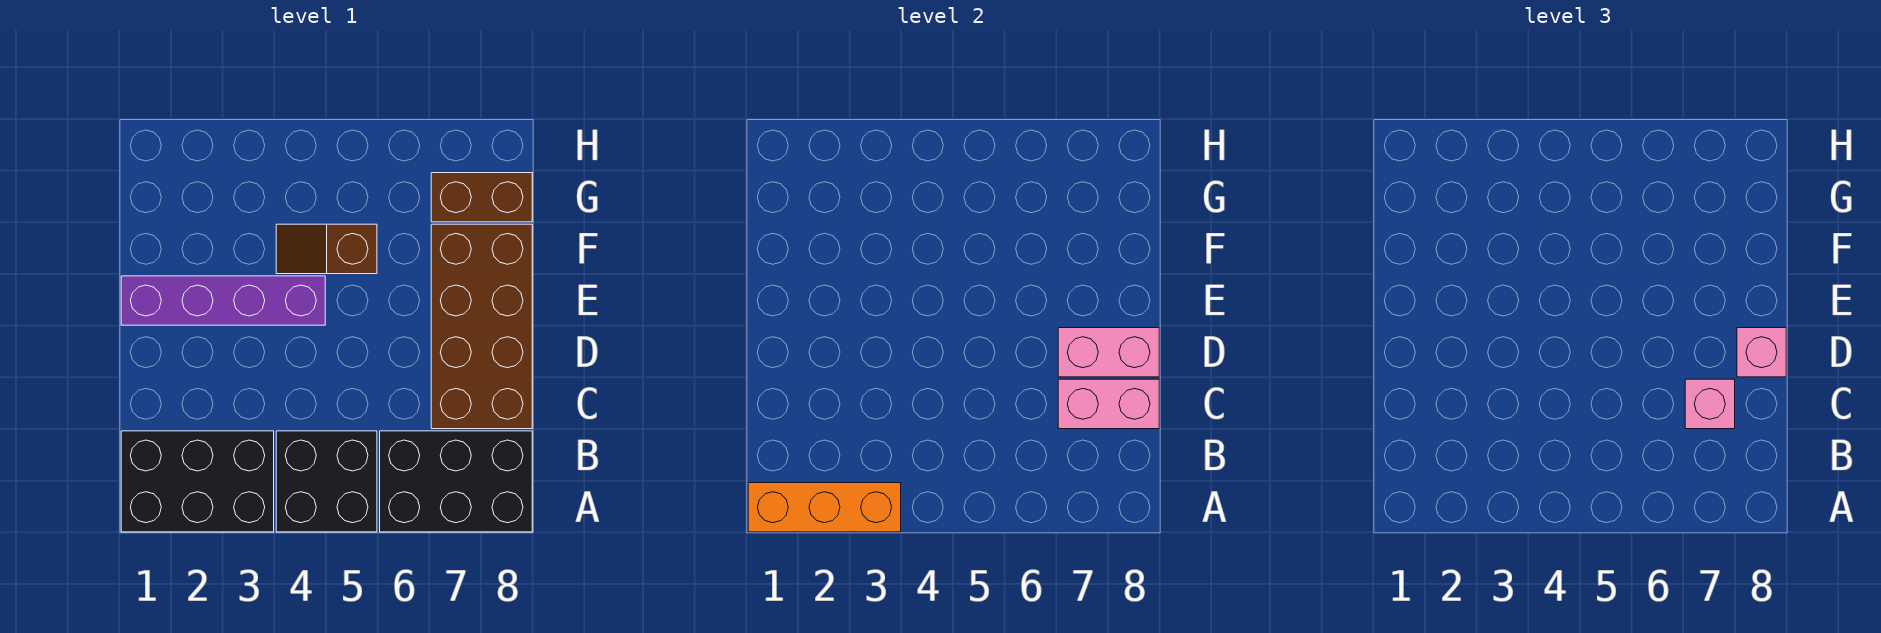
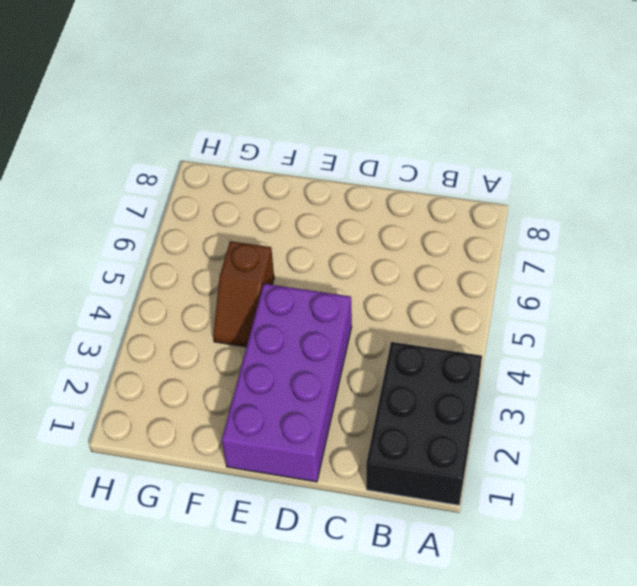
purple brick D1:E4 level 1 -> purple brick E1:E4 level 1
none -> black brick A4:B5 level 1
none -> black brick A6:B8 level 1
none -> brown brick C7:F8 level 1

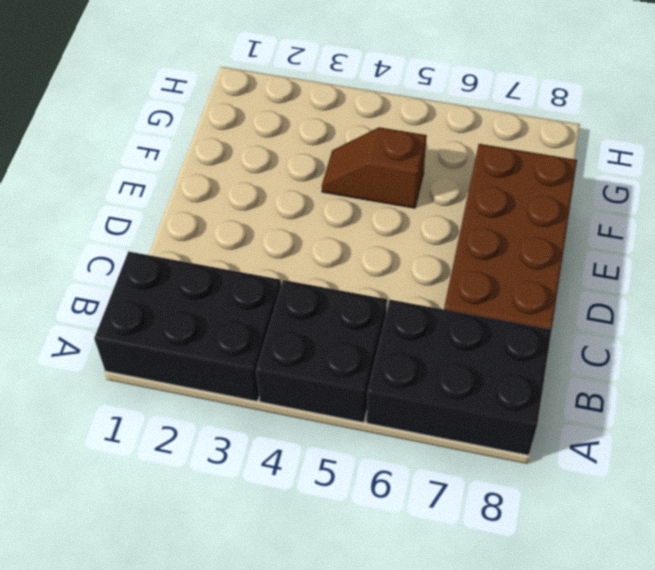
none -> purple brick E1:E4 level 1
none -> brown brick G7:G8 level 1
none -> orange brick A1:A3 level 2

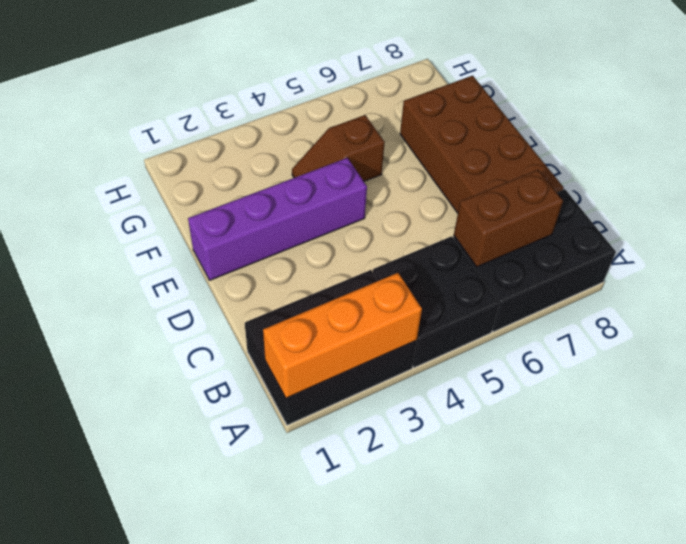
brown brick B6:B7 level 2 -> brown brick G7:G8 level 1
none -> pink brick C7:C8 level 2
none -> pink brick D7:D8 level 2
none -> pink brick C7 level 3

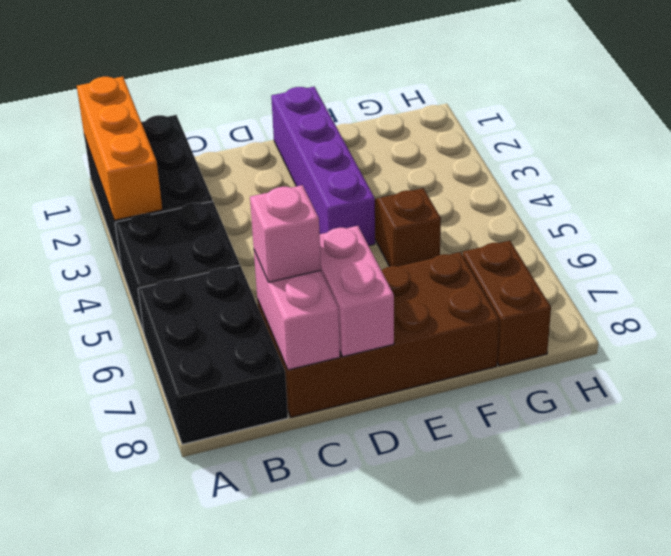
none -> pink brick D8 level 3

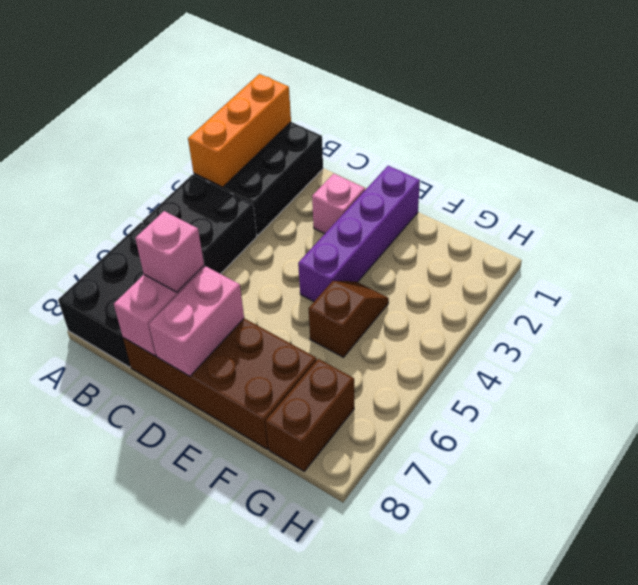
pink brick D2 level 1 -> pink brick D8 level 3

